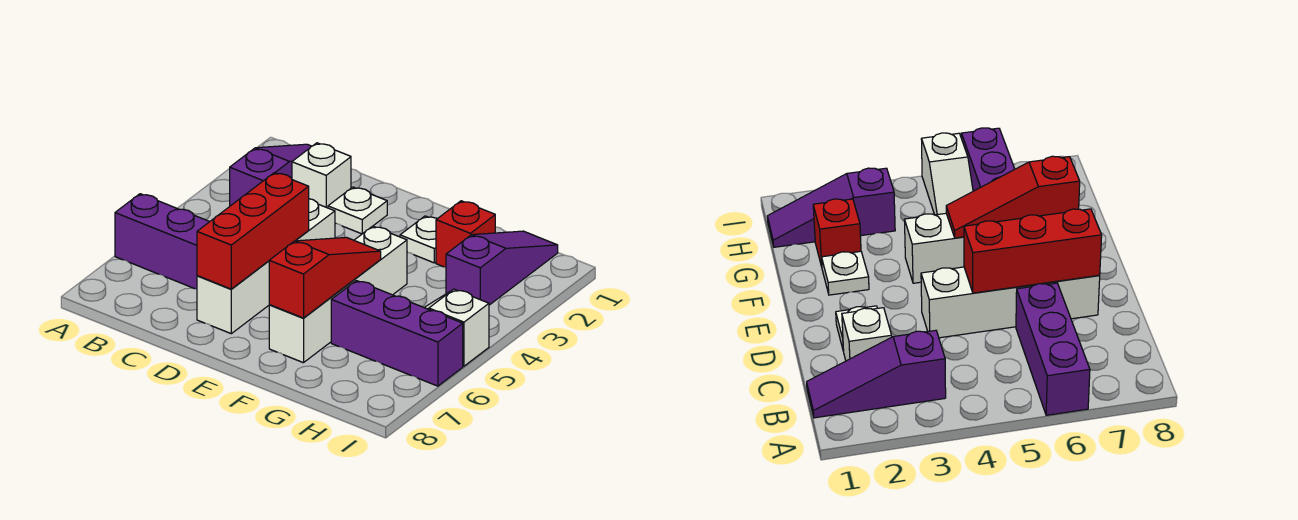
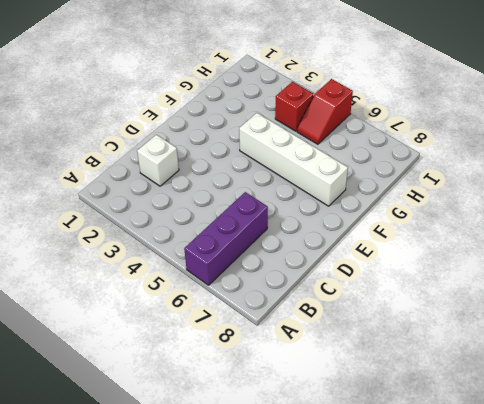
red brick H4 level 1 -> red brick G2 level 1
red slope H5:I5 level 1 top I -> white slope H5:I5 level 1 top I
none -> purple slope B1:B3 level 1 top 3
none -> white plate D2 level 1
none -> white brick D4:D7 level 1

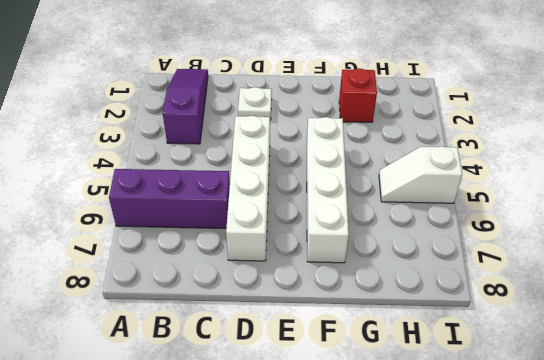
none -> white brick C2 level 1
none -> white plate F2 level 1
none -> purple brick G6:I6 level 1

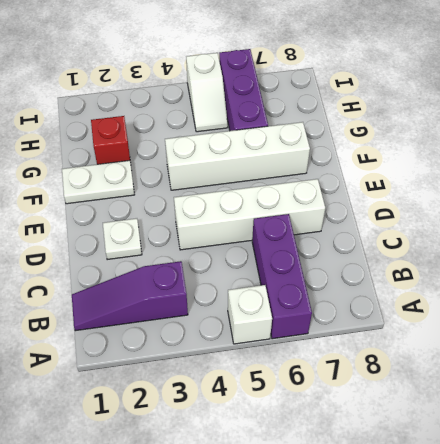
white brick A5 level 1 -> white brick C2 level 1
white plate F1:F2 level 1 -> white plate F2 level 1
none -> purple slope H1:H3 level 1 top 3
none -> red brick D5:D7 level 2
none -> red slope F5:F7 level 2 top 7

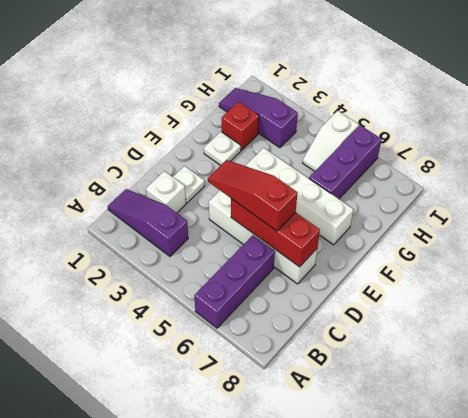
red slope D4:D6 level 3 top 6 -> red slope F5:F7 level 2 top 7

